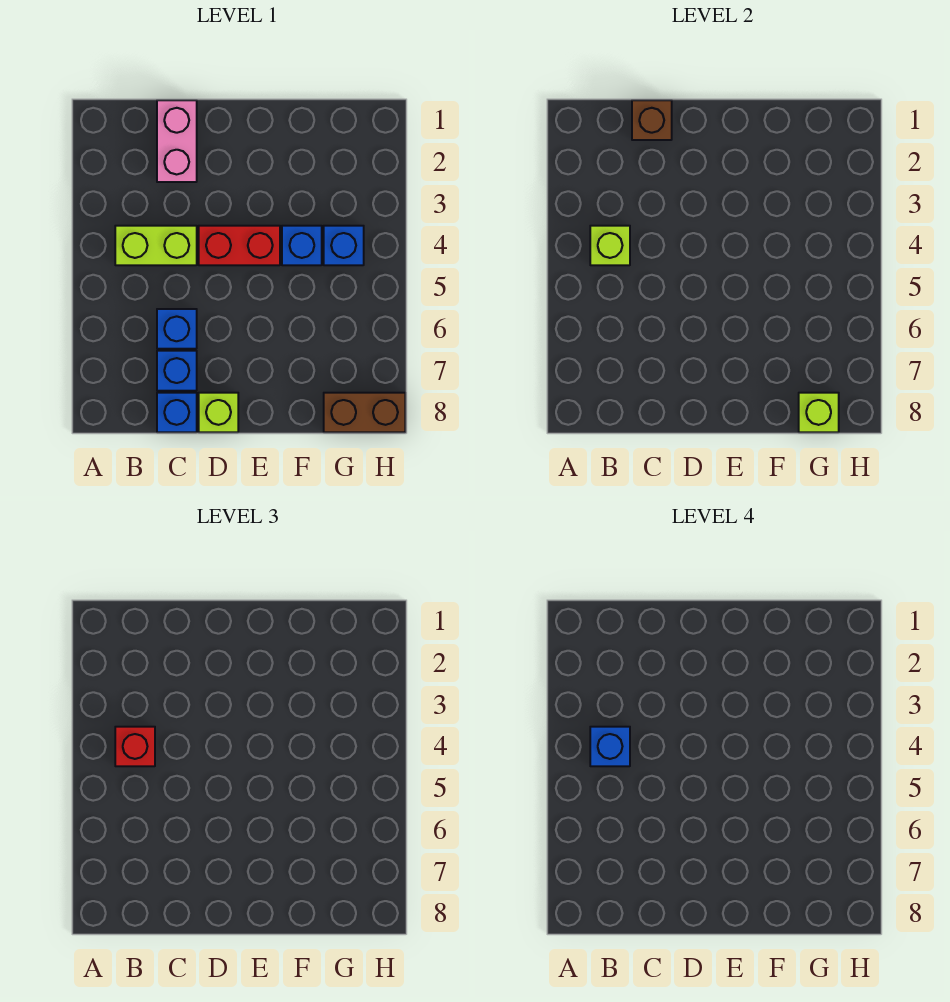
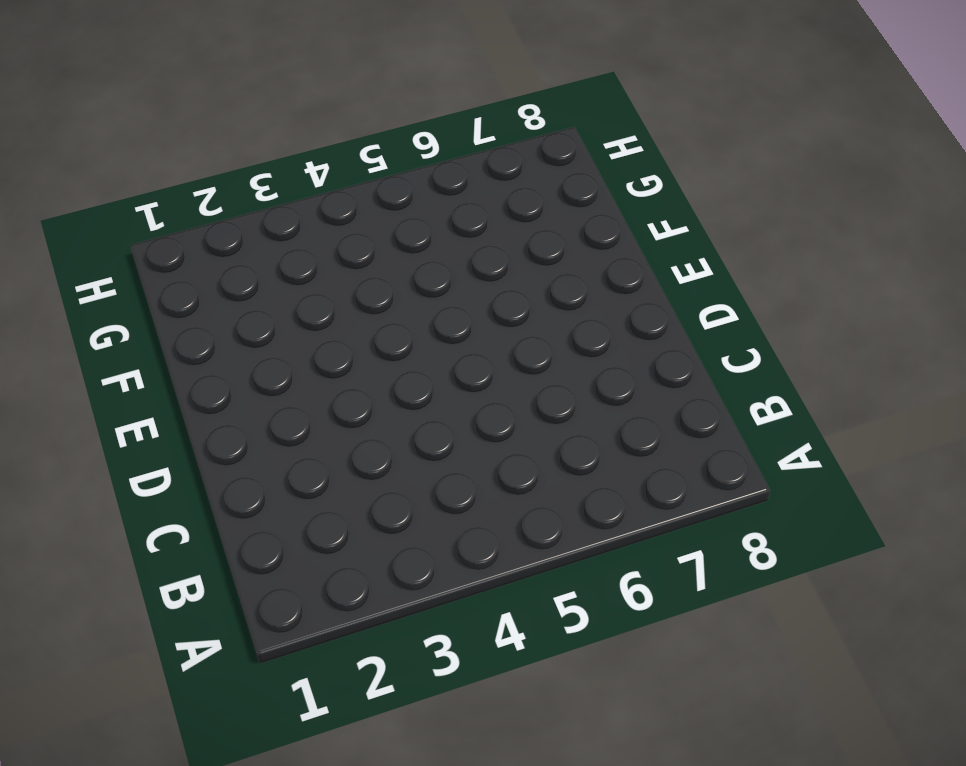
none -> lime brick B4:C4 level 1
none -> pink brick C1:C2 level 1
none -> blue brick C6 level 1

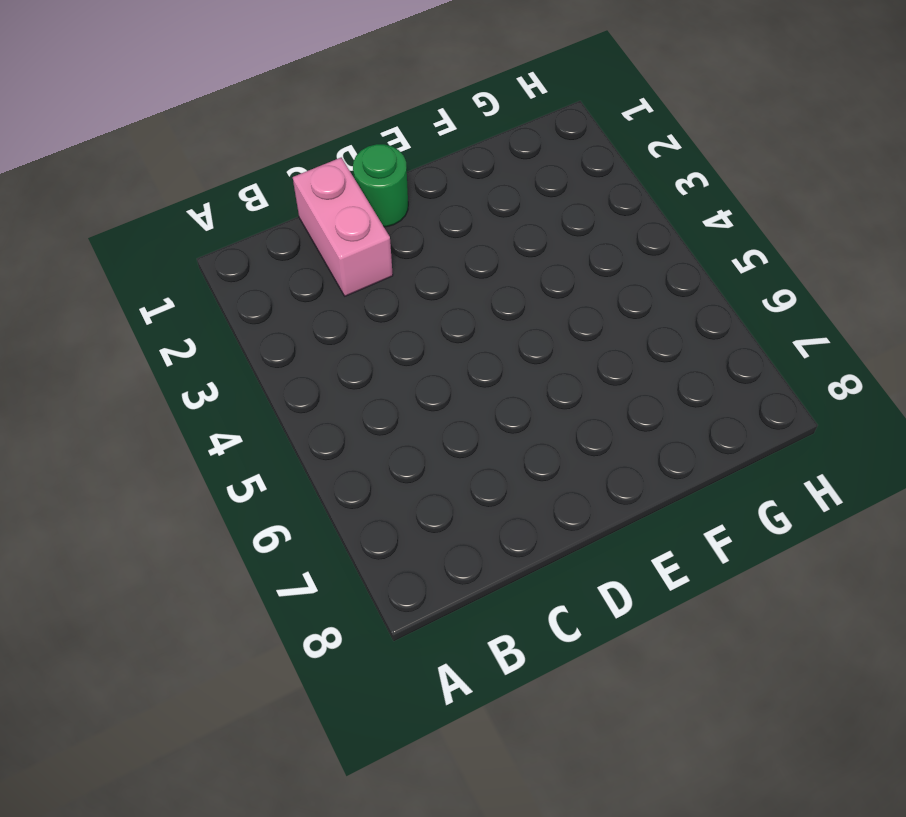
green round brick D1 level 1 -> none
none -> lime brick B4:C4 level 1
none -> blue brick C6 level 1
none -> blue brick C7 level 1

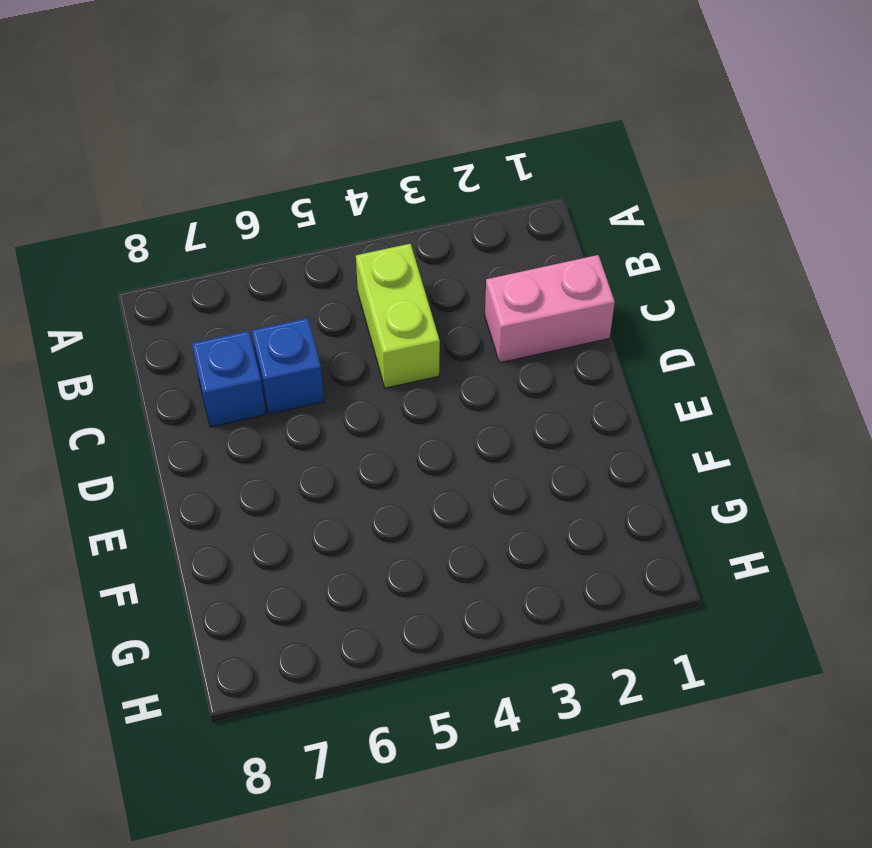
none -> blue brick C8 level 1
none -> red brick D4:E4 level 1
none -> lime brick D8 level 1

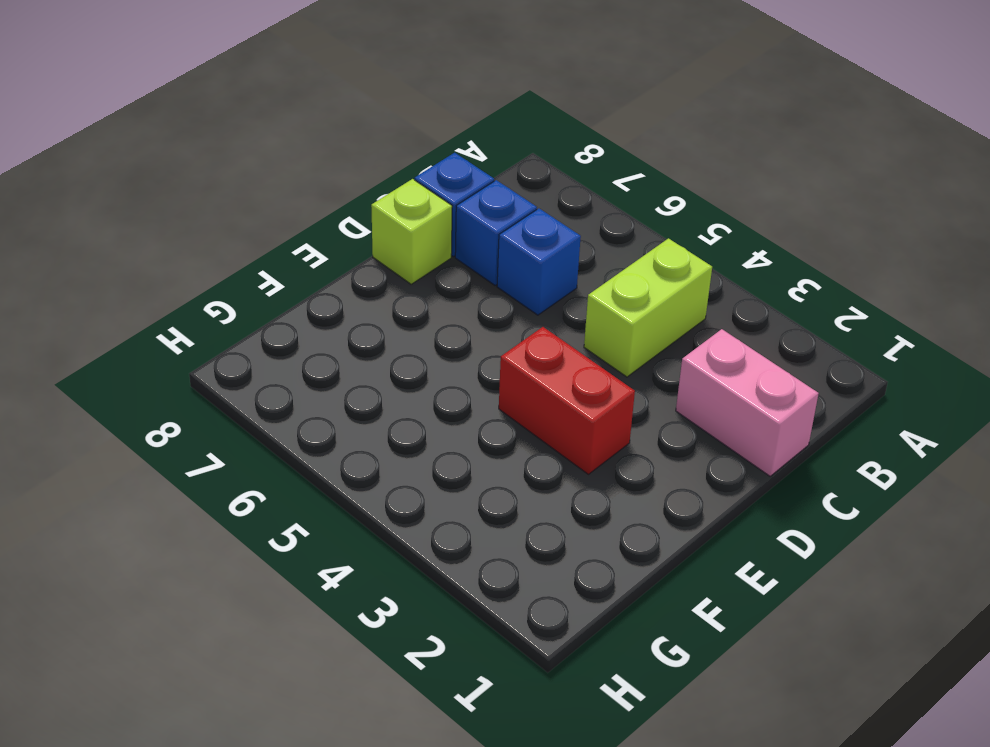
red brick E3:E4 level 1 -> red brick D4:E4 level 1
none -> blue brick F4 level 1
none -> blue brick G4 level 1
none -> brown brick G8:H8 level 1

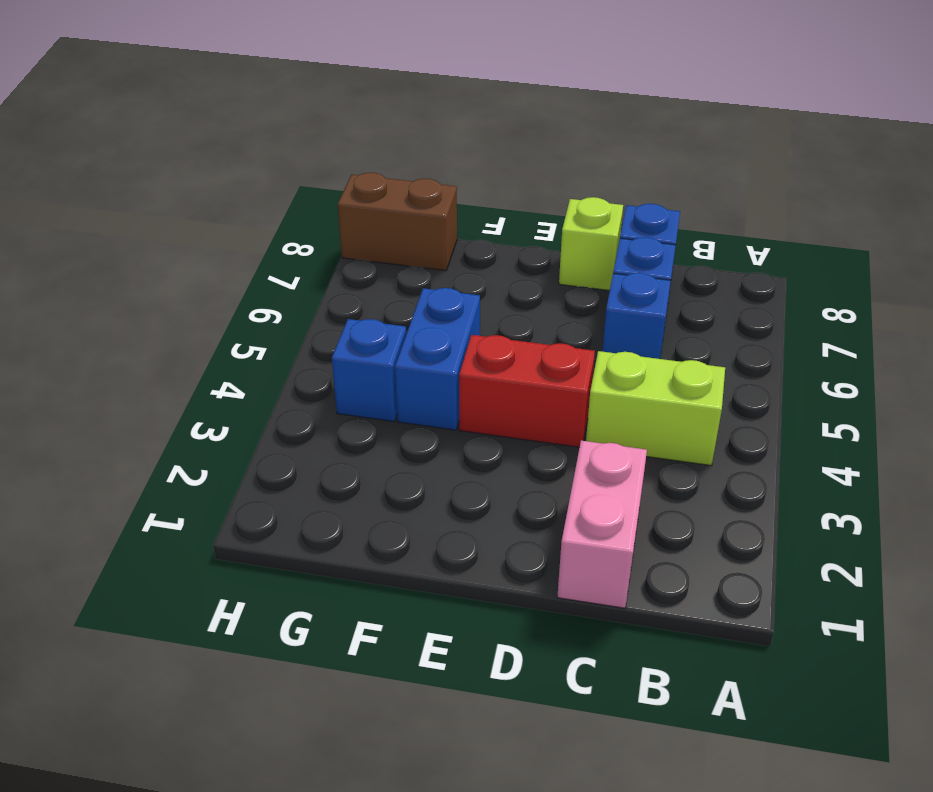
blue brick F4:F5 level 1 -> blue brick F4 level 1
none -> lime brick B4 level 2
none -> brown brick C1 level 2
none -> lime brick G8 level 2

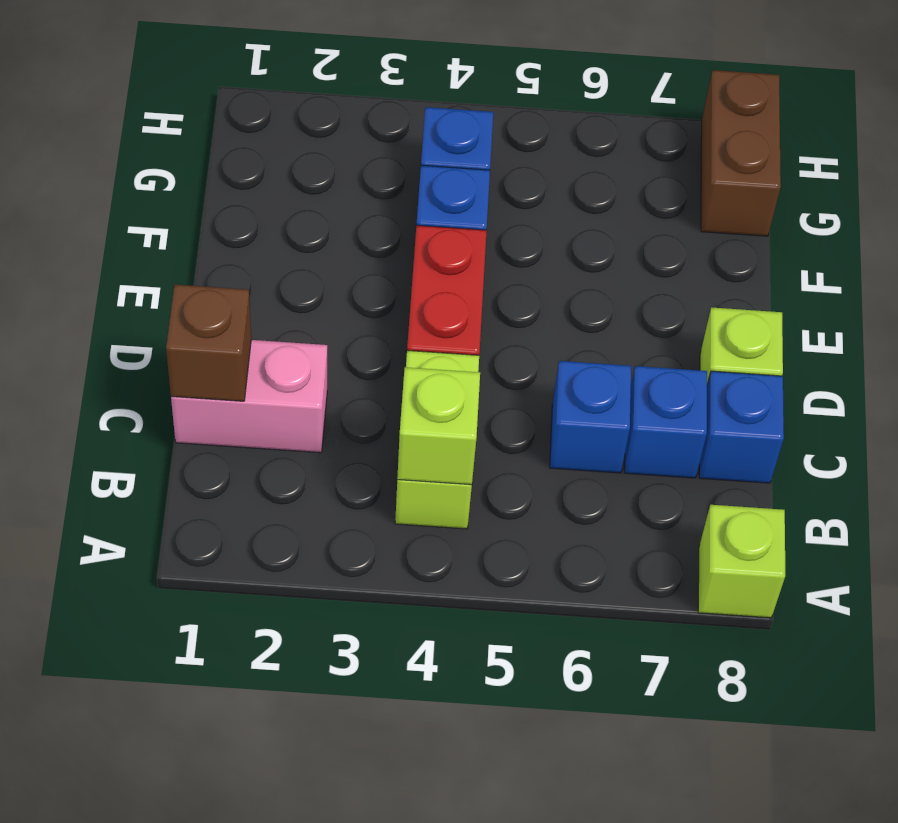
lime brick A8 level 1 -> lime brick G8 level 2
none -> red brick B4 level 3
none -> blue brick B4 level 4

